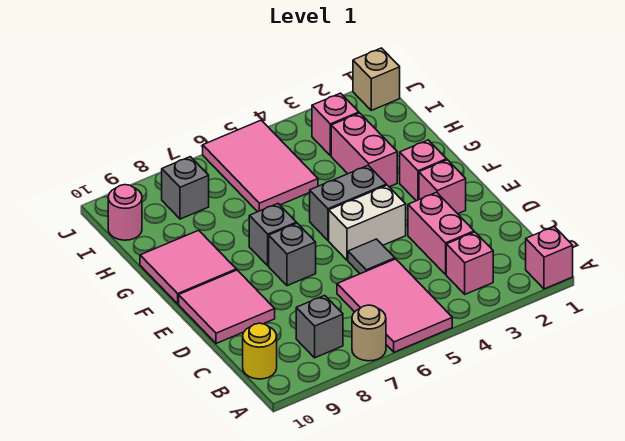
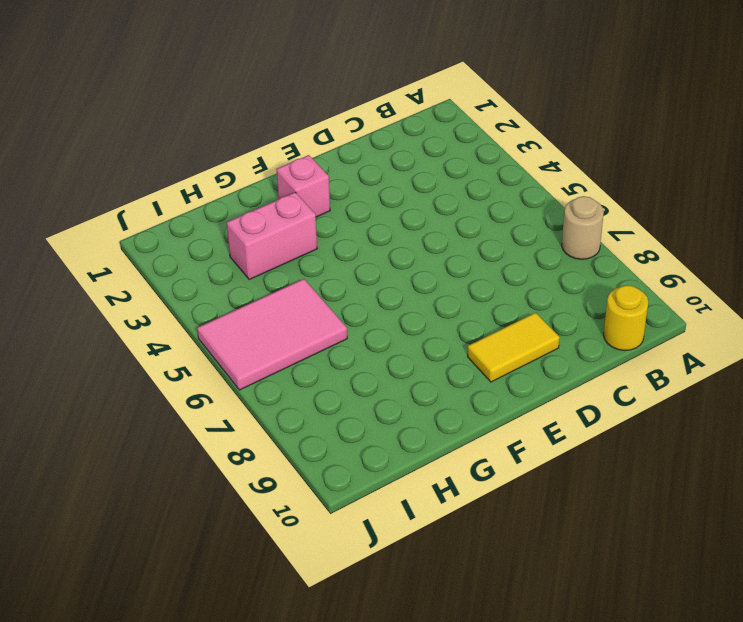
yellow tile D9:E9 level 1 -> pink tile D9:E10 level 1
none -> pink brick A1 level 1
none -> pink tile A5:C6 level 1
none -> pink brick B3 level 1

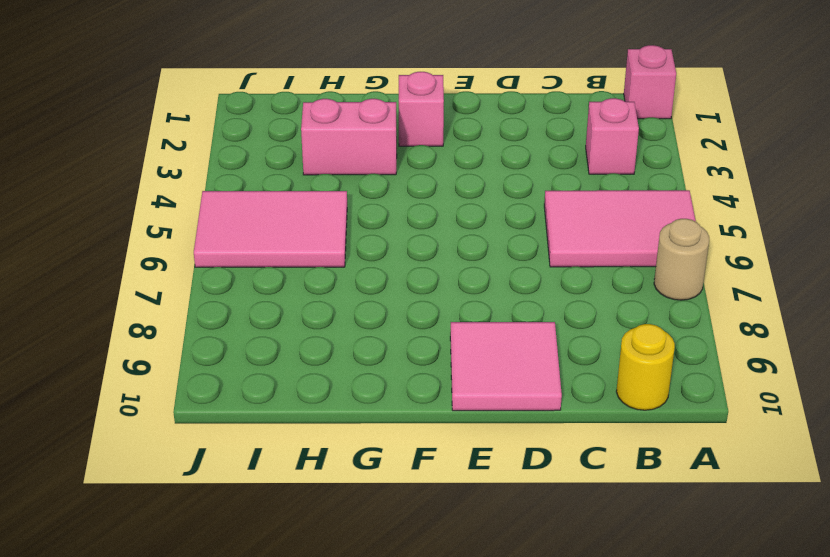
none -> grey brick B8 level 1
none -> pink brick C3:D3 level 1
none -> grey tile D5 level 1

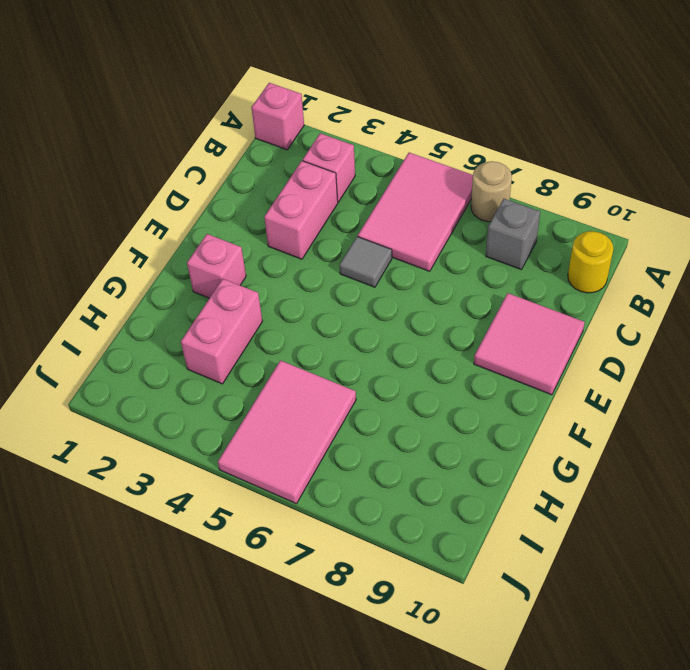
none -> pink brick E2 level 1
none -> white brick E4:E5 level 1
none -> grey brick E7 level 1

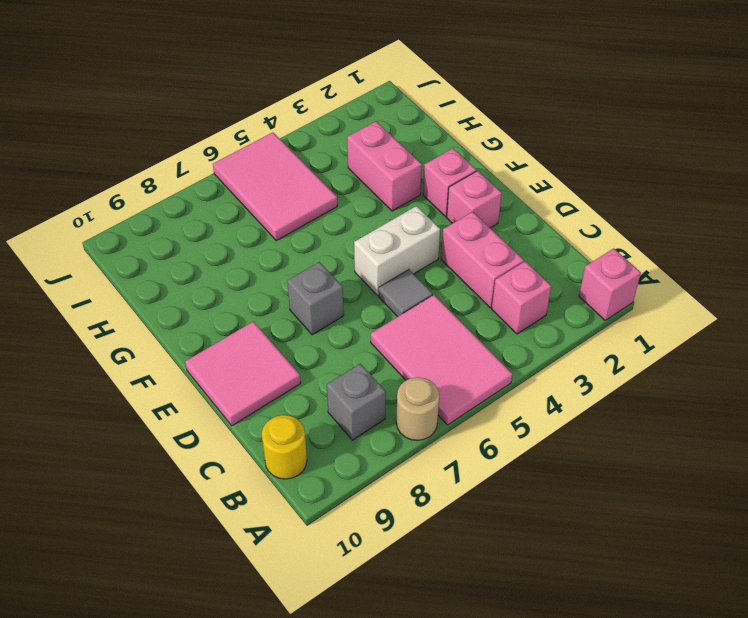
none -> grey brick F4:F5 level 1
none -> grey brick F7 level 1
none -> pink tile F9:G10 level 1

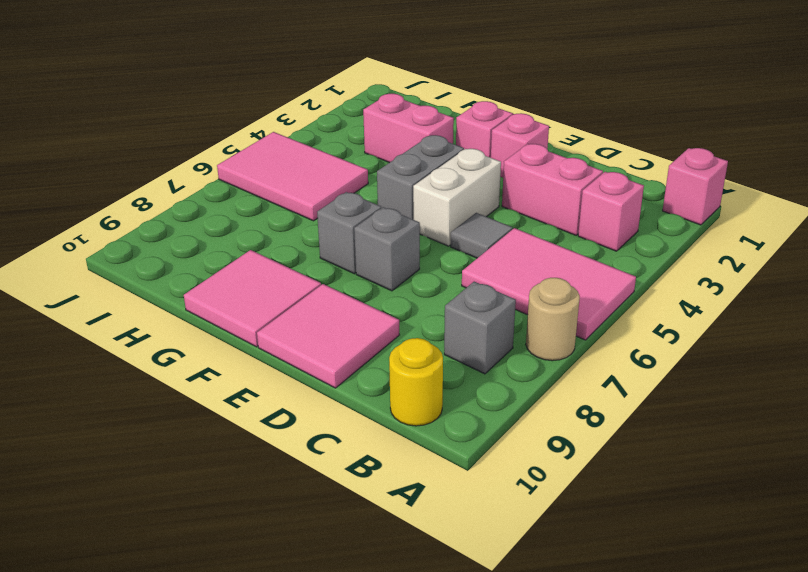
none -> pink brick I3 level 1
none -> grey brick I8 level 1
none -> pink round brick I10 level 1

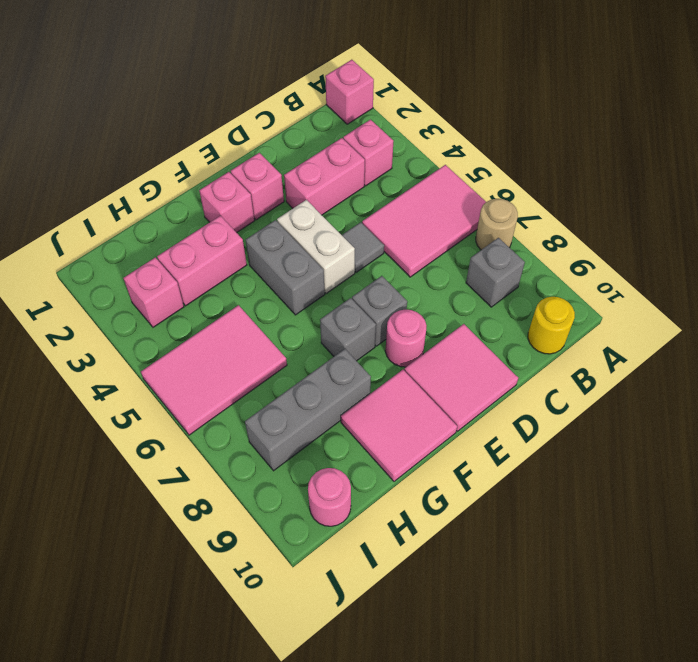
pink round brick E8 level 1 -> none
grey brick G8:I8 level 1 -> grey brick I8 level 1
none -> tan brick J1 level 1

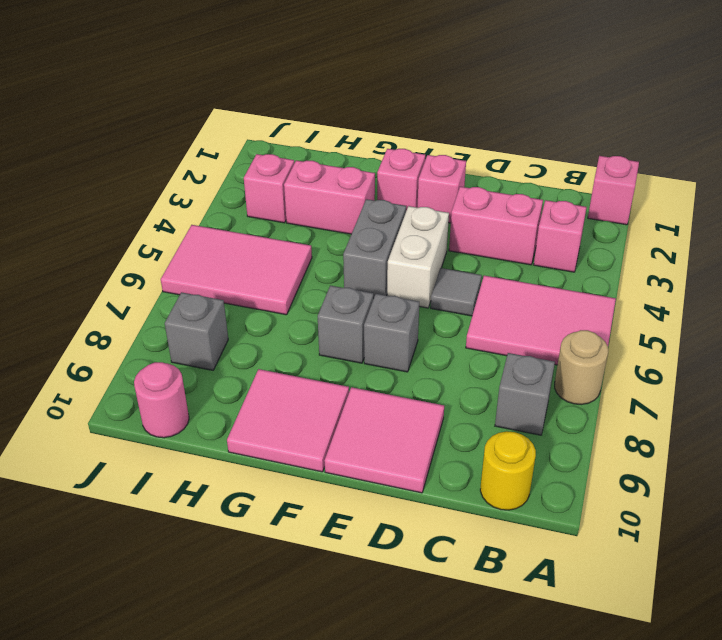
none -> tan brick J1 level 1

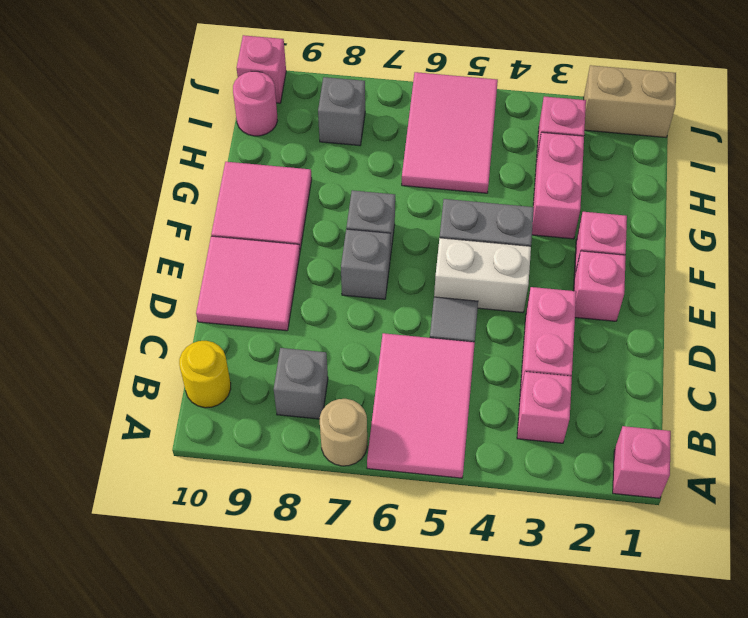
tan brick J1:J2 level 1 -> tan brick J1 level 1
pink brick J10 level 1 -> none

